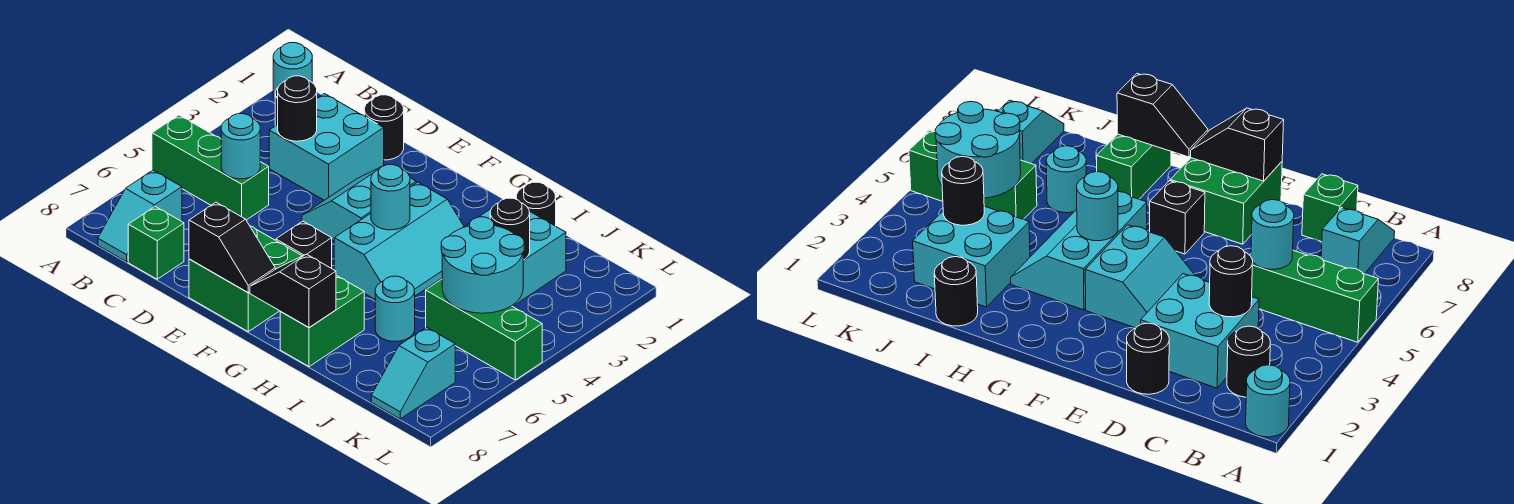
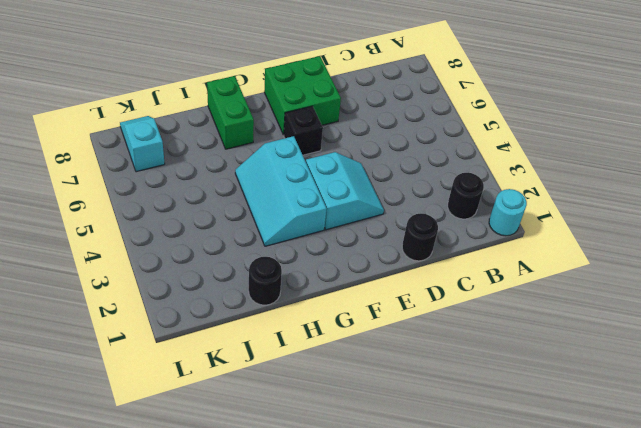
none -> green brick A5:C5 level 1
none -> cyan slope B7:B8 level 1 top 7
none -> cyan brick C2:D3 level 1

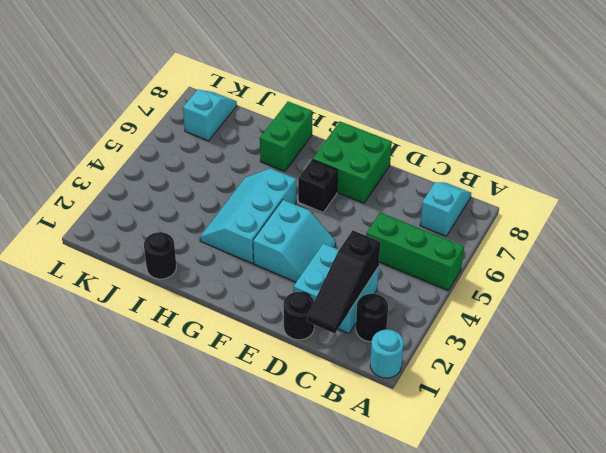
black slope C1:C3 level 2 top 3 -> black round brick C3 level 2
none -> green brick C8 level 1
none -> cyan brick I2:J3 level 1
none -> cyan round brick I6 level 1

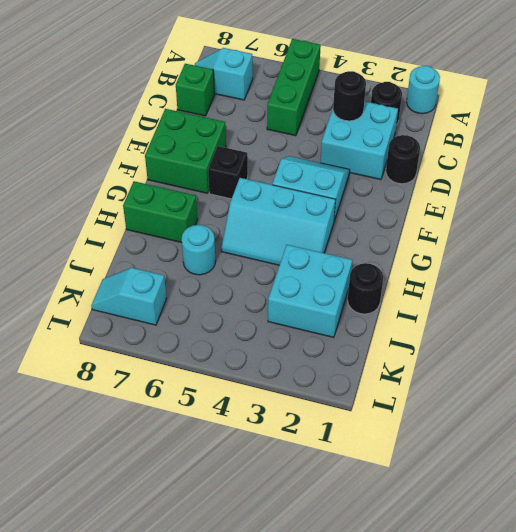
none -> green brick J5:L5 level 1
none -> cyan round brick C5 level 2
none -> black slope E8:F8 level 2 top E

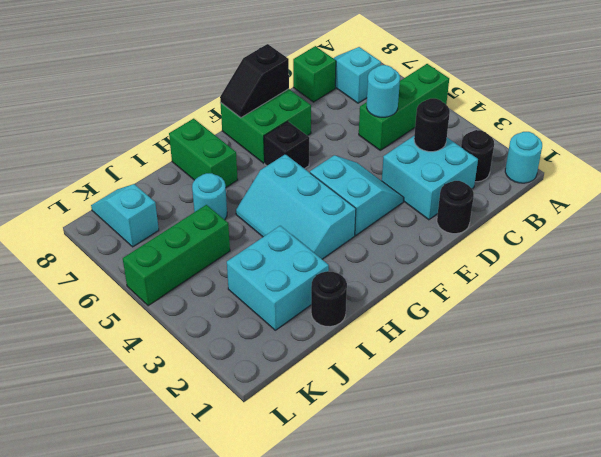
none -> cyan round brick G4 level 2
none -> black slope G8:H8 level 2 top H
none -> black round brick J3 level 2

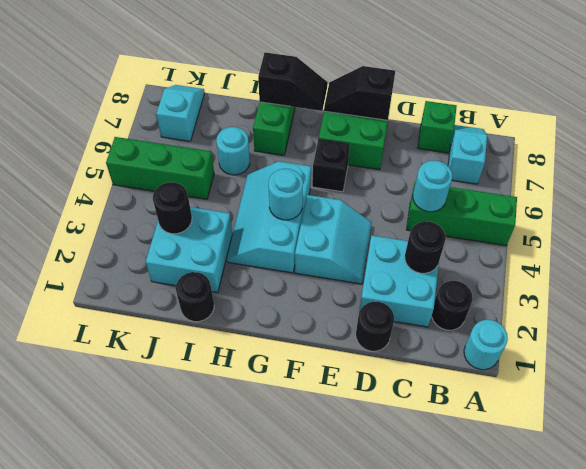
none -> cyan round brick J4:K5 level 2

